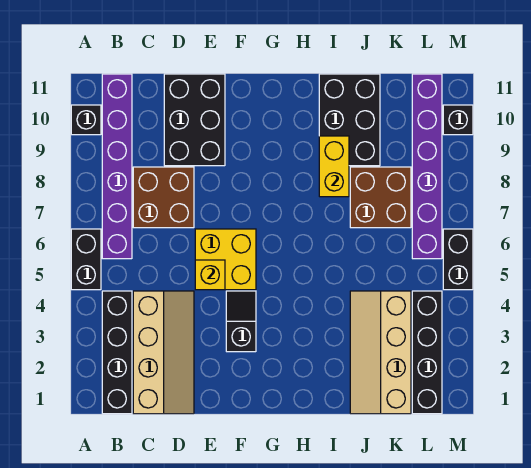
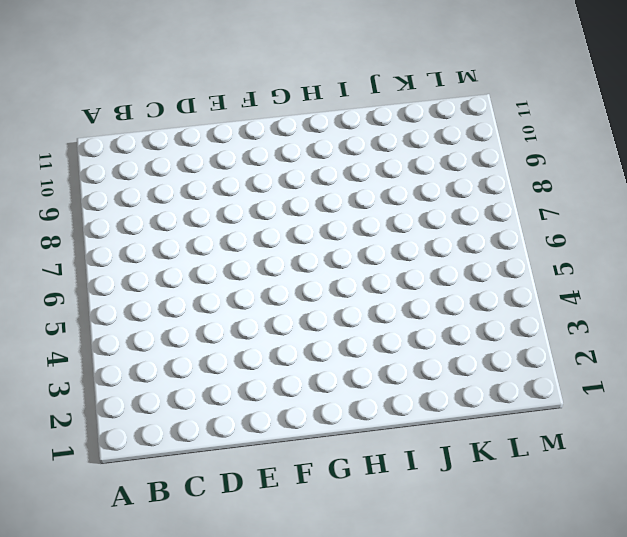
none -> black brick A5:A6 level 1
none -> black brick A10 level 1
none -> black brick B1:B4 level 1

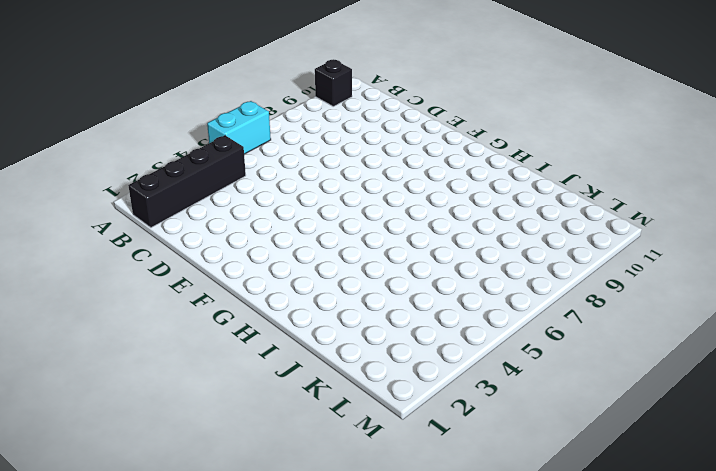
cyan brick A5:A6 level 1 -> black brick A5:A6 level 1
none -> purple brick B6:B11 level 1
none -> tan slope C1:D4 level 1 top C
none -> brown brick C7:D8 level 1

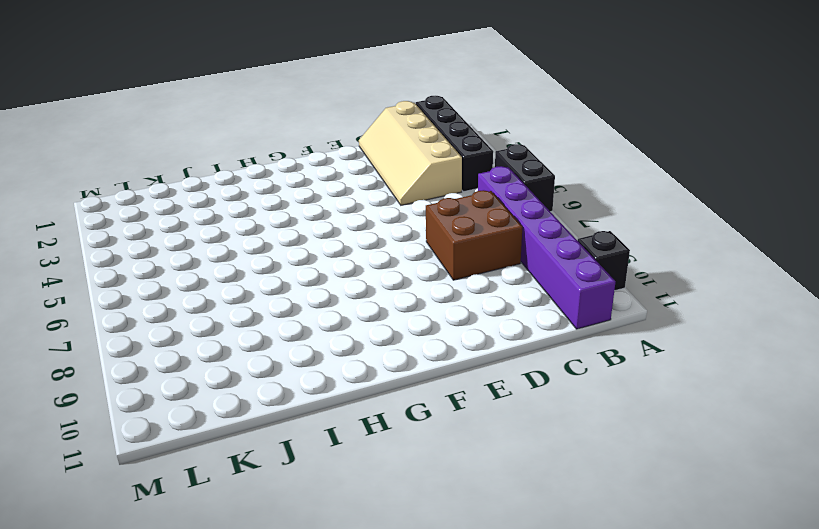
none -> black brick D9:E11 level 1
none -> yellow brick E5:F6 level 1
none -> black slope F3:F4 level 1 top 3

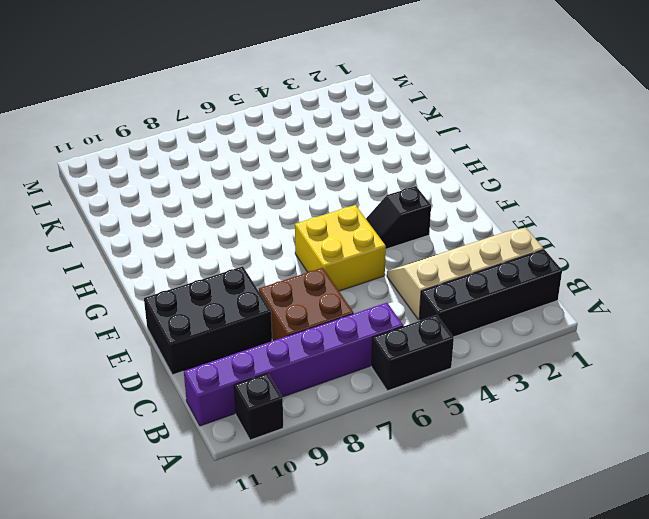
none -> black brick I9:J11 level 1
none -> tan slope J1:K4 level 1 top K
none -> brown brick J7:K8 level 1

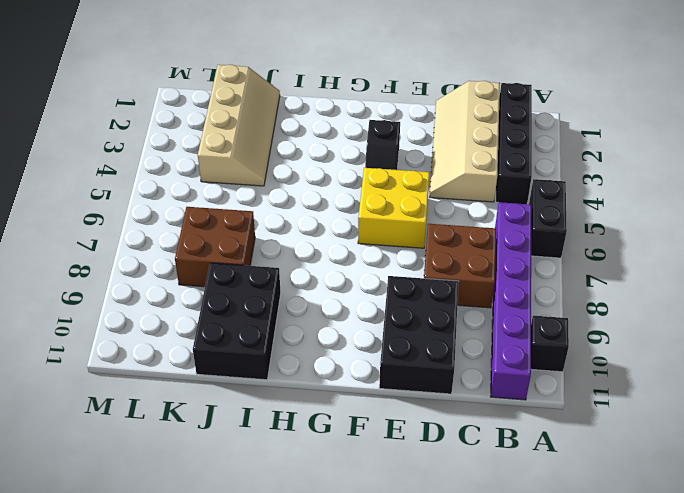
none -> black brick L1:L4 level 1
none -> purple brick L6:L11 level 1
none -> black brick M5:M6 level 1

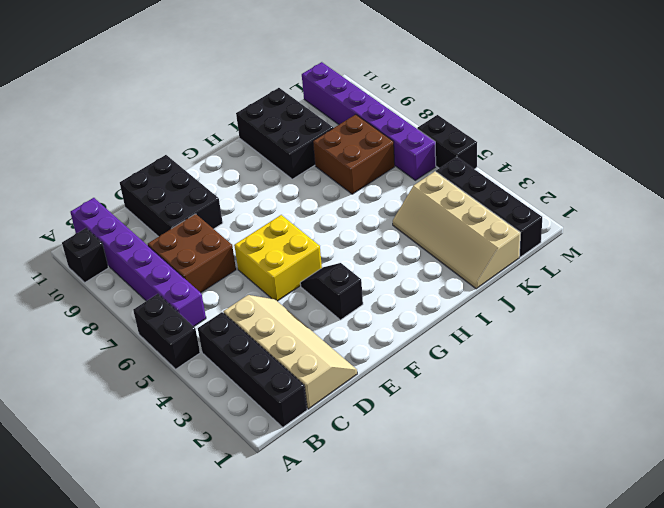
none -> black brick M10 level 1
none -> yellow brick E5 level 2
none -> yellow brick I8:I9 level 2

